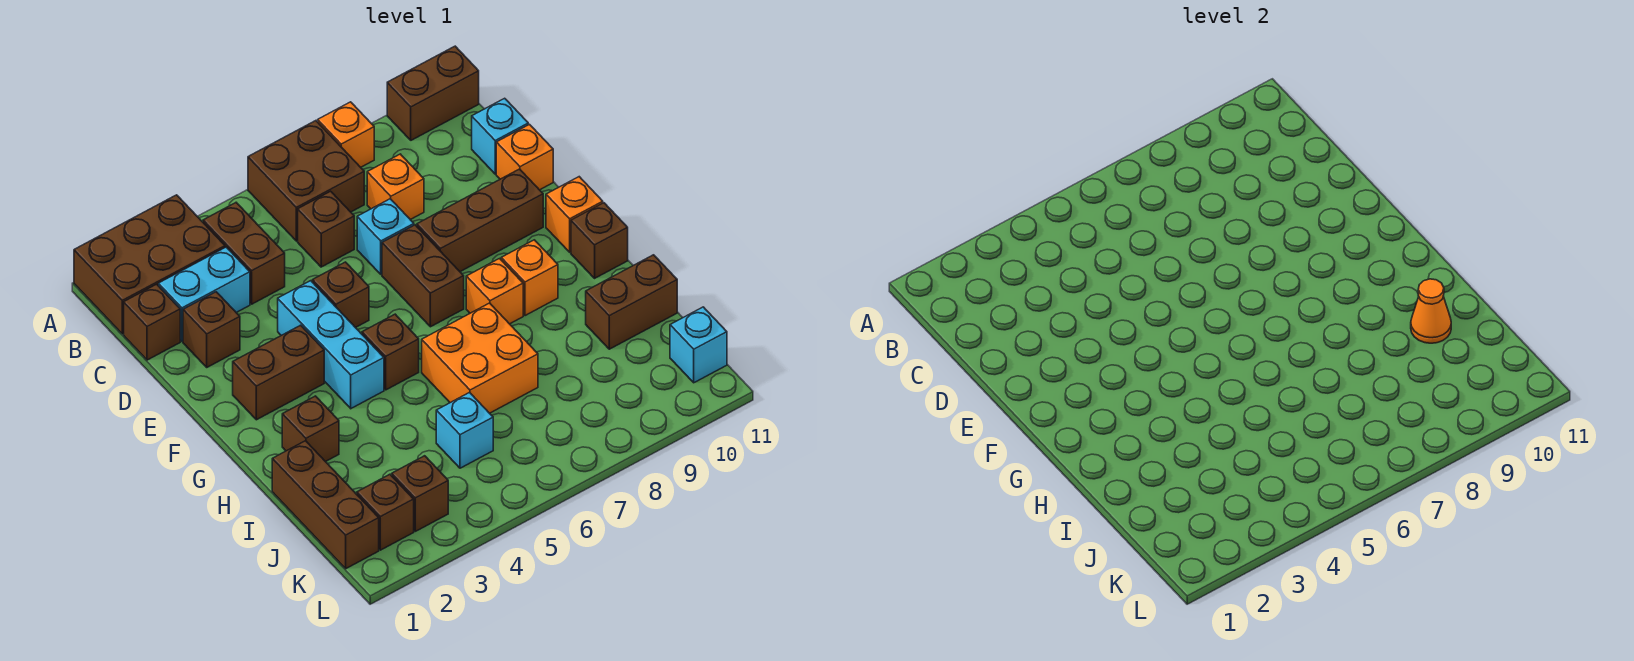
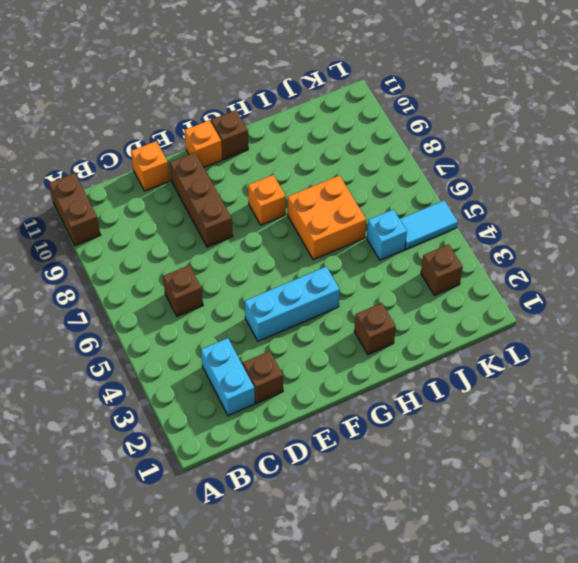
cyan tile K5:L5 level 1 -> none
none -> brown brick A1:B3 level 1
none -> brown brick A6:B7 level 1
none -> orange brick A8 level 1
none -> brown brick B4:C4 level 1

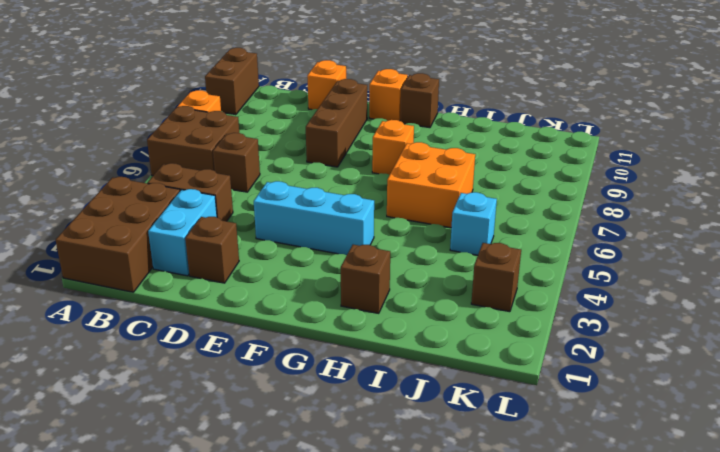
none -> brown brick C1 level 1
none -> orange brick C8 level 1
none -> cyan brick C11 level 1
none -> cyan brick D7 level 1

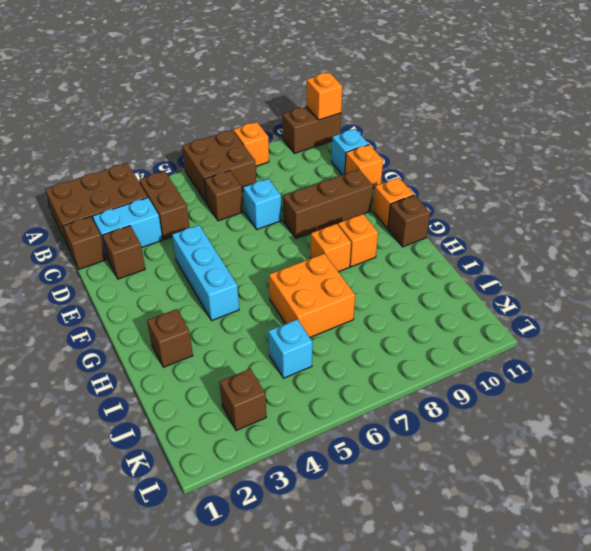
orange brick A11 level 2 -> orange brick C8 level 1
none -> brown brick E5 level 1
none -> brown brick E7:F7 level 1
none -> brown brick F2:F3 level 1
none -> brown brick G5 level 1

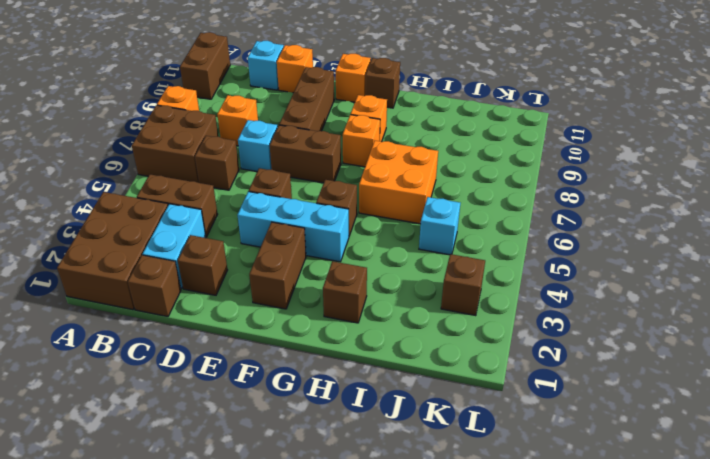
none -> brown brick I1:K1 level 1
none -> brown brick I10:I11 level 1
none -> brown brick K2 level 1
none -> cyan brick K11 level 1

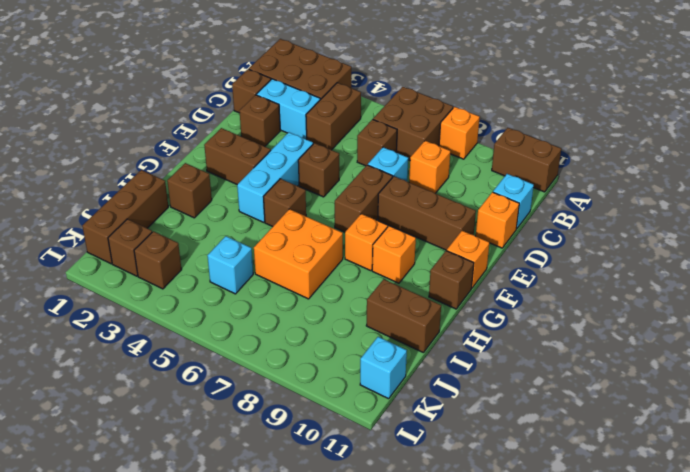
none -> orange cone I10 level 2

